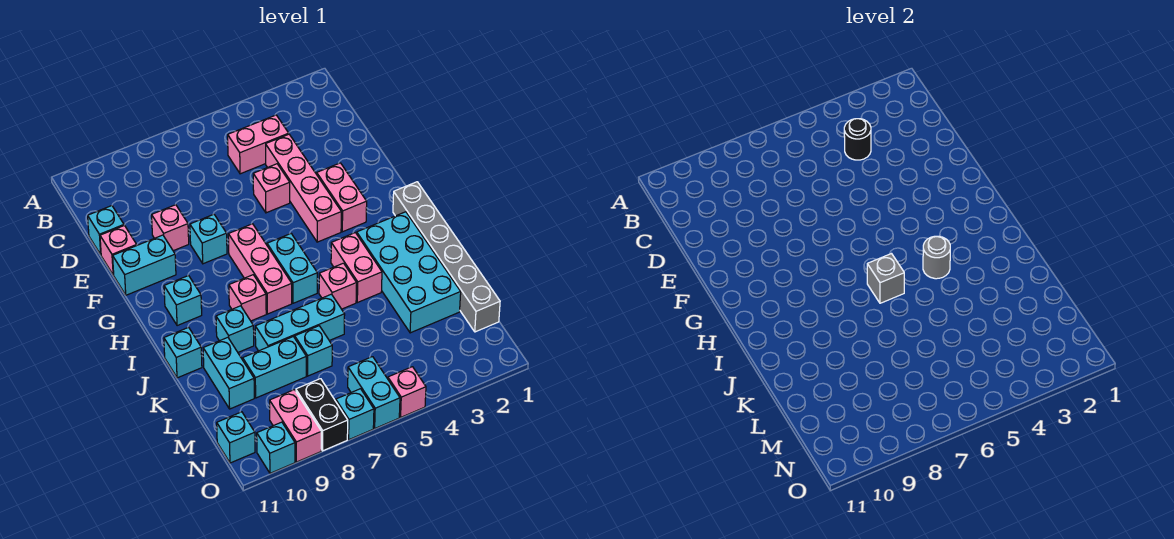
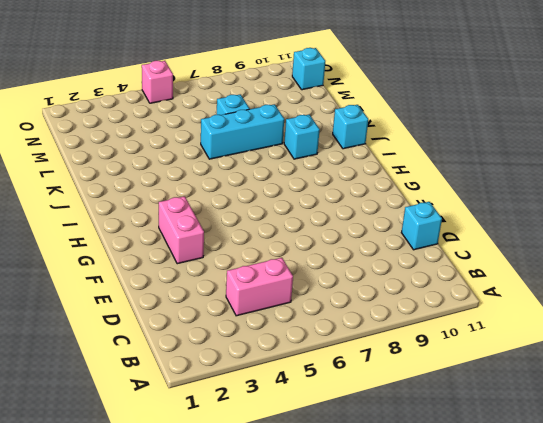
none -> pink brick D4:G4 level 1
none -> pink brick E5 level 1
none -> pink brick E9 level 1
none -> pink brick E11 level 1

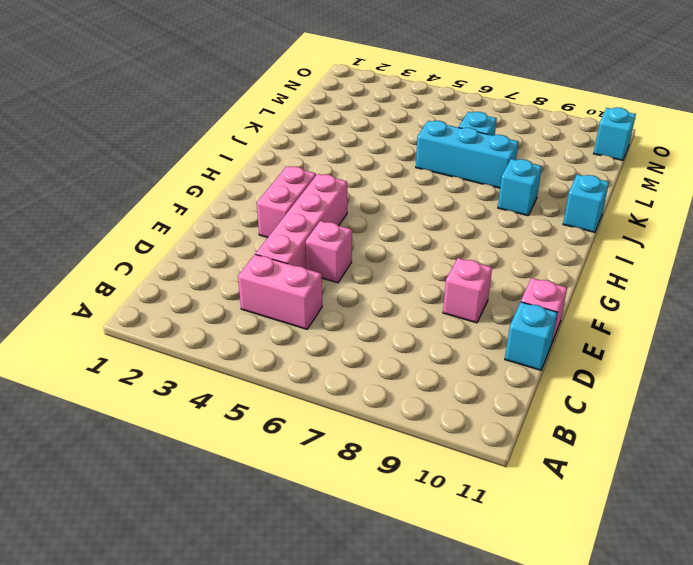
none -> cyan brick F8 level 1
none -> cyan brick F10:F11 level 1
none -> pink brick G7:I7 level 1
none -> grey brick H1:M1 level 1

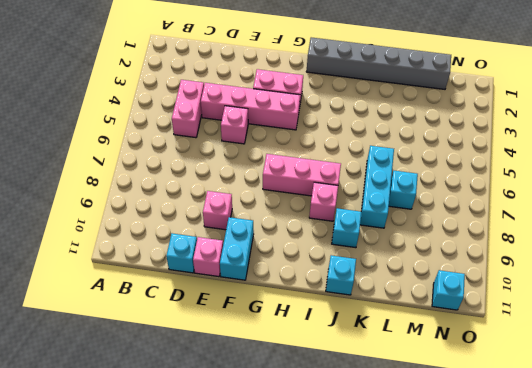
none -> cyan brick F8 level 1
none -> cyan brick H6:I6 level 1
none -> cyan brick H10 level 1
none -> cyan brick I2:L3 level 1

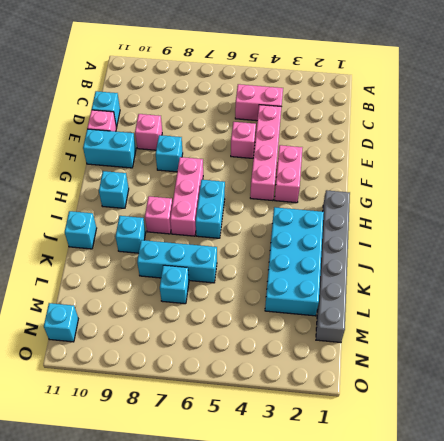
none -> pink brick I4:J4 level 1
none -> pink brick J5 level 1
none -> cyan brick K10:L10 level 1
none -> cyan brick L8:L9 level 1

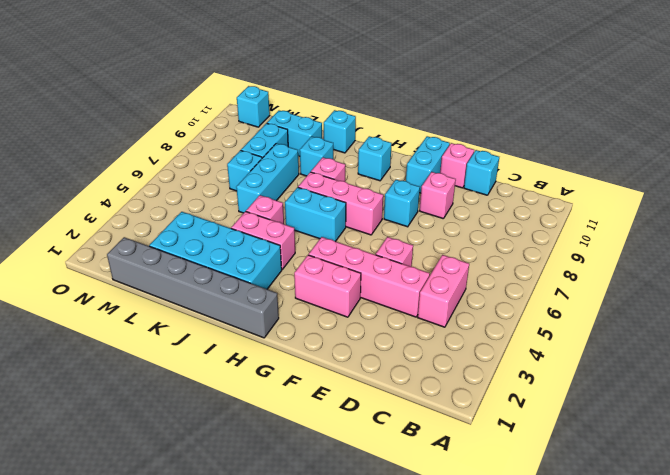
none -> cyan brick N6:O6 level 1
none -> black brick N8:O8 level 1
none -> pink brick N9:O9 level 1
none -> pink brick O5 level 1

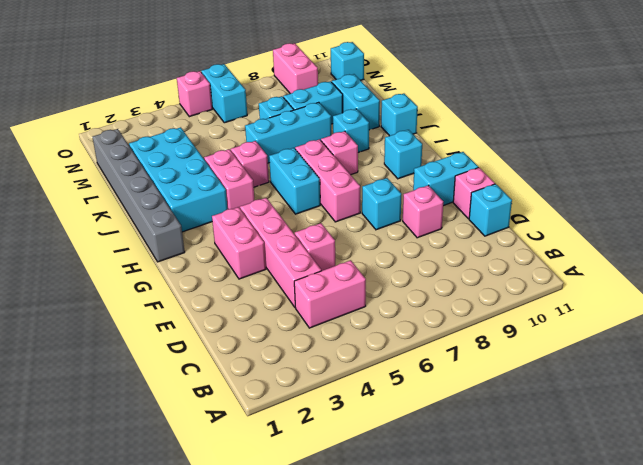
none -> black brick N8:O8 level 1
none -> cyan brick O7 level 1
none -> cyan brick O10 level 1
none -> black round brick C4 level 2

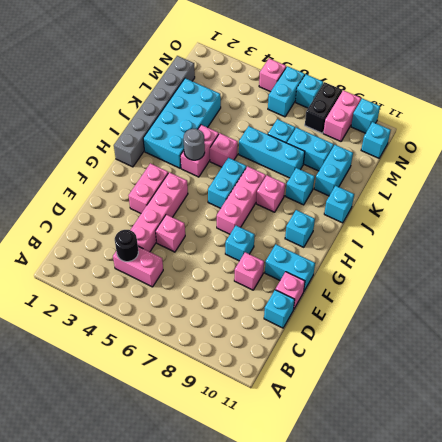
none -> grey brick I6 level 2

